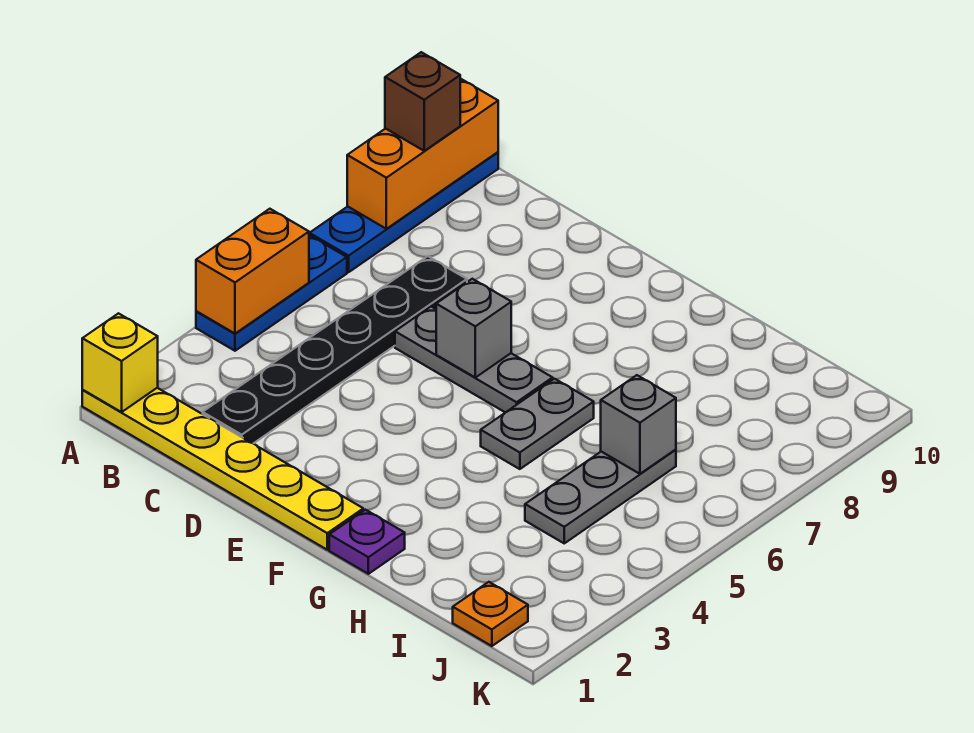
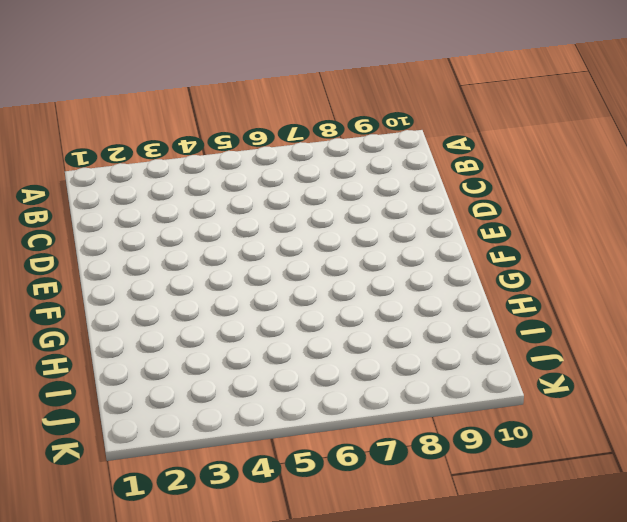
none -> yellow plate A1:F1 level 1
none -> blue plate A4:A6 level 1
none -> blue plate A7:A10 level 1

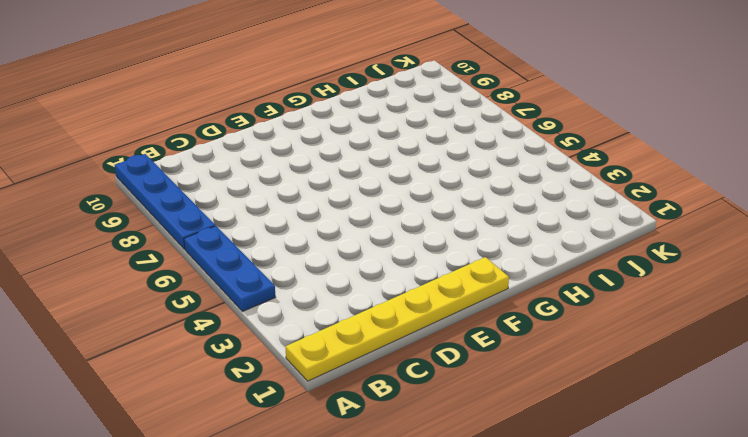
none -> black plate C2:C7 level 1
none -> grey plate D6:F6 level 1
none -> purple plate G1 level 1

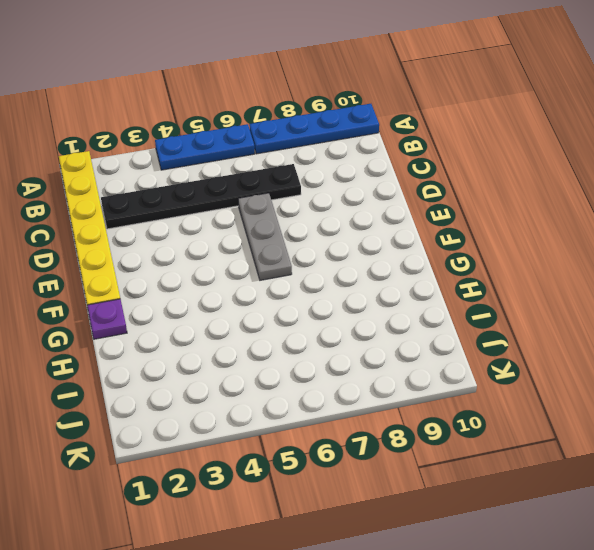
none -> grey plate G5:G6 level 1
none -> grey plate I4:I6 level 1
none -> orange plate J1 level 1

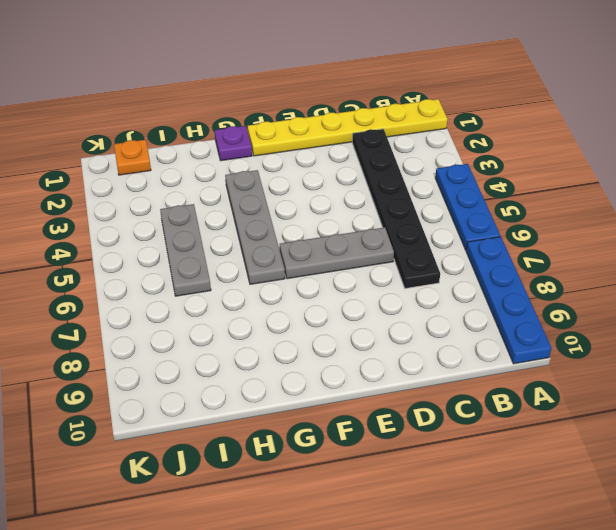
grey plate G3:G6 level 1 -> grey plate G5:G6 level 1
none -> yellow brick A1 level 2
none -> orange brick A4:A5 level 2
none -> orange brick A8:A10 level 2

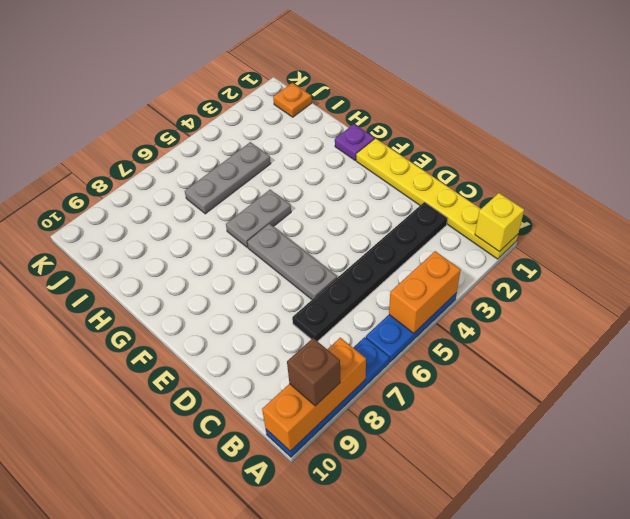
none -> grey brick E6 level 2
none -> grey brick I6 level 2

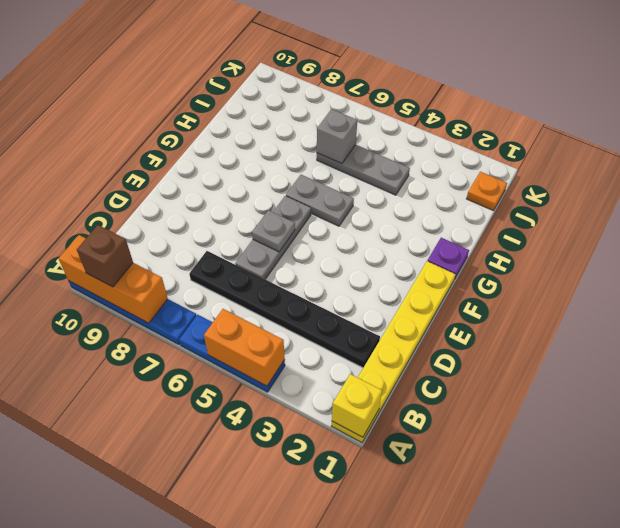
grey plate E6 level 2 -> grey brick E6 level 2

